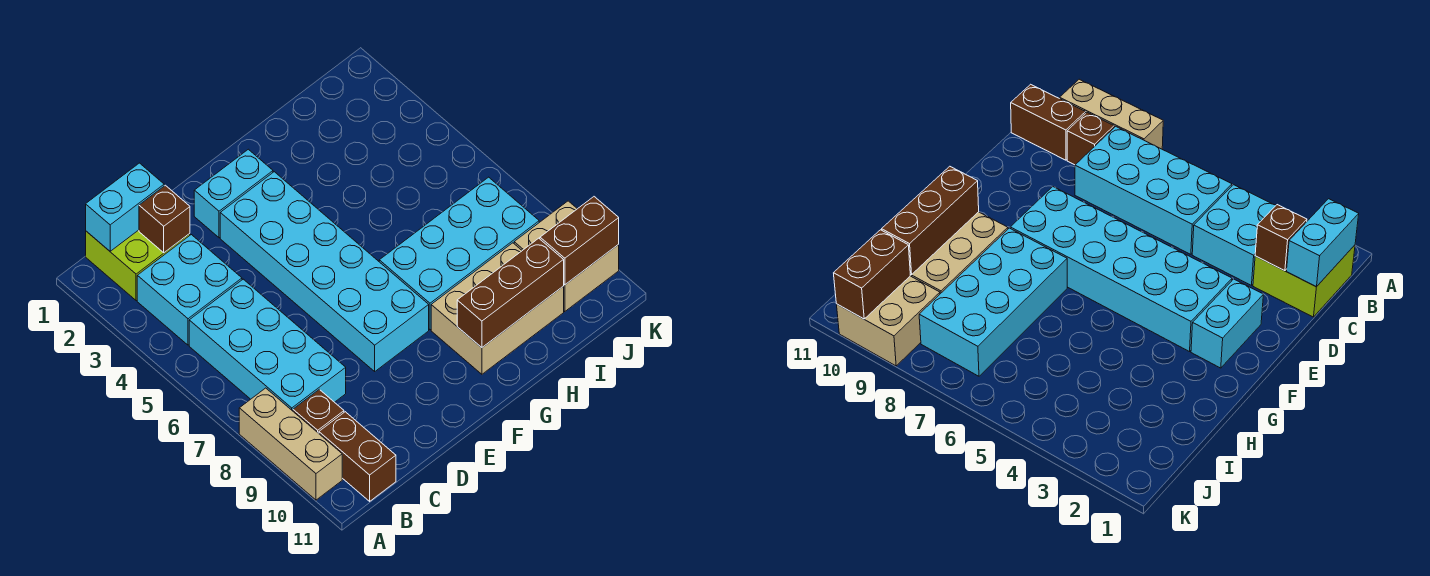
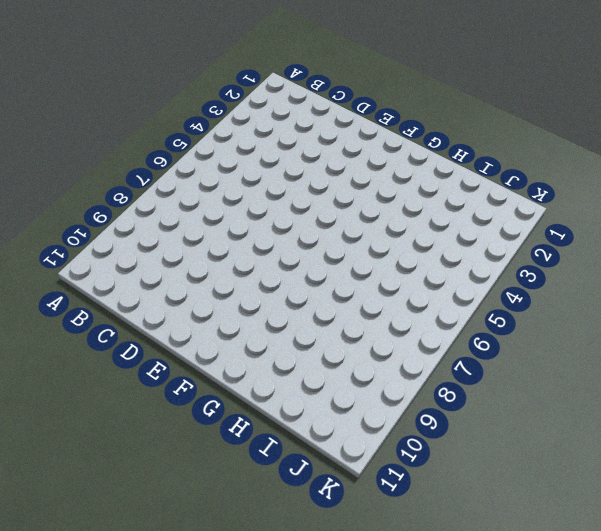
none -> tan brick A8:A10 level 1
none -> lime brick B1:C2 level 1
none -> cyan brick B3:C4 level 1

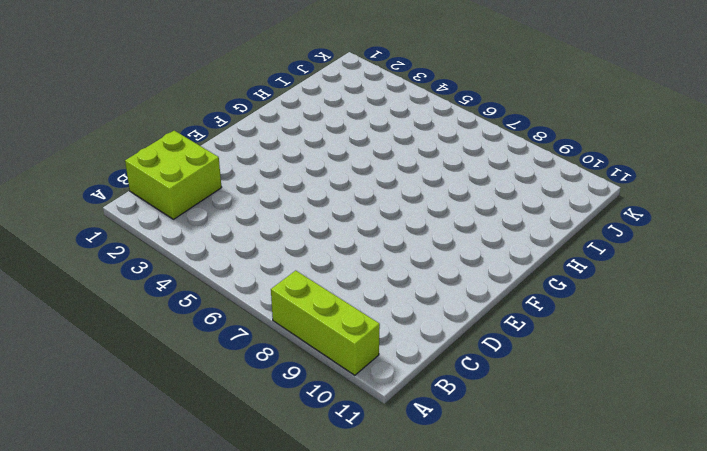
lime brick A8:A10 level 1 -> tan brick A8:A10 level 1
none -> cyan brick B3:C4 level 1
none -> cyan brick B5:C8 level 1
none -> brown brick B9 level 1

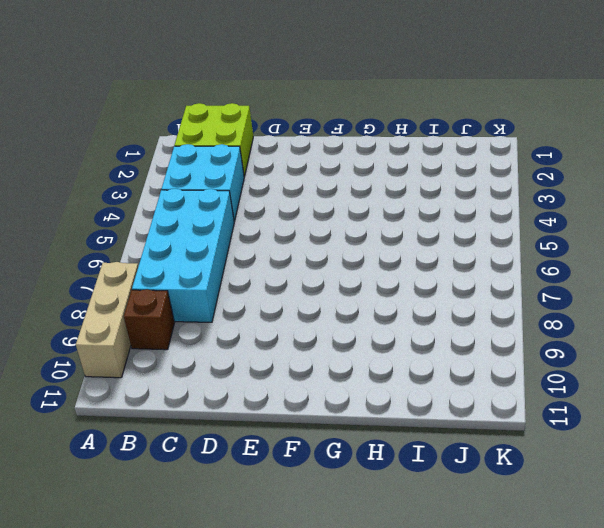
none -> brown brick B10:B11 level 1
none -> cyan brick E2:F2 level 1
none -> cyan brick E3:F8 level 1

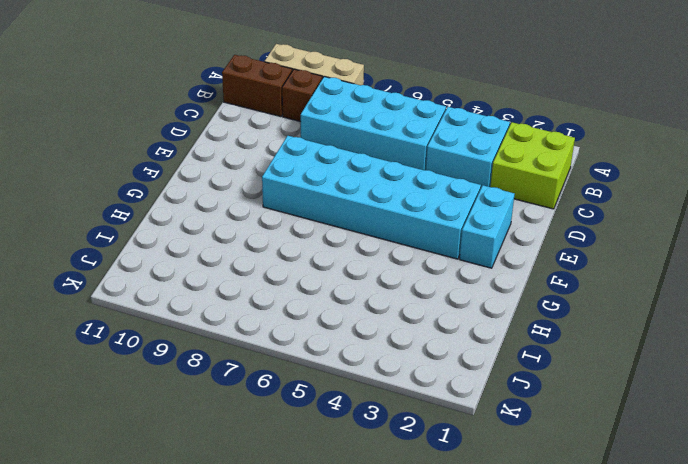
none -> cyan brick G7:J8 level 1
none -> tan brick G9:I10 level 1
none -> tan brick J9:K10 level 1

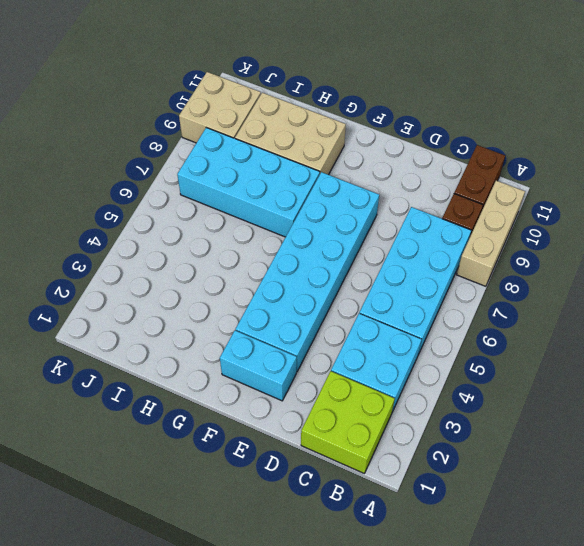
none -> cyan brick B1:C1 level 2
none -> brown brick C2 level 2
none -> brown brick G10:I10 level 2

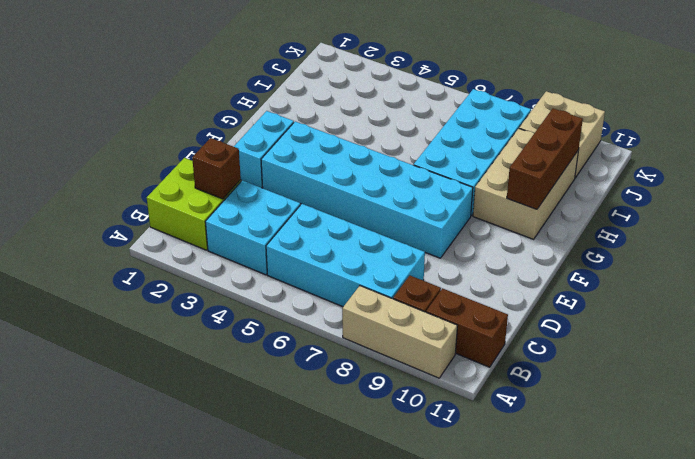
none -> cyan brick B1:C1 level 2
none -> brown brick J10:K10 level 2

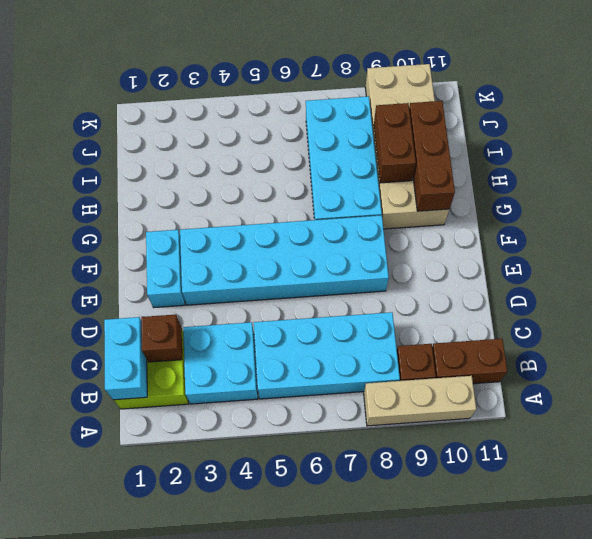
brown brick H9:I9 level 2 -> brown brick J10:K10 level 2

